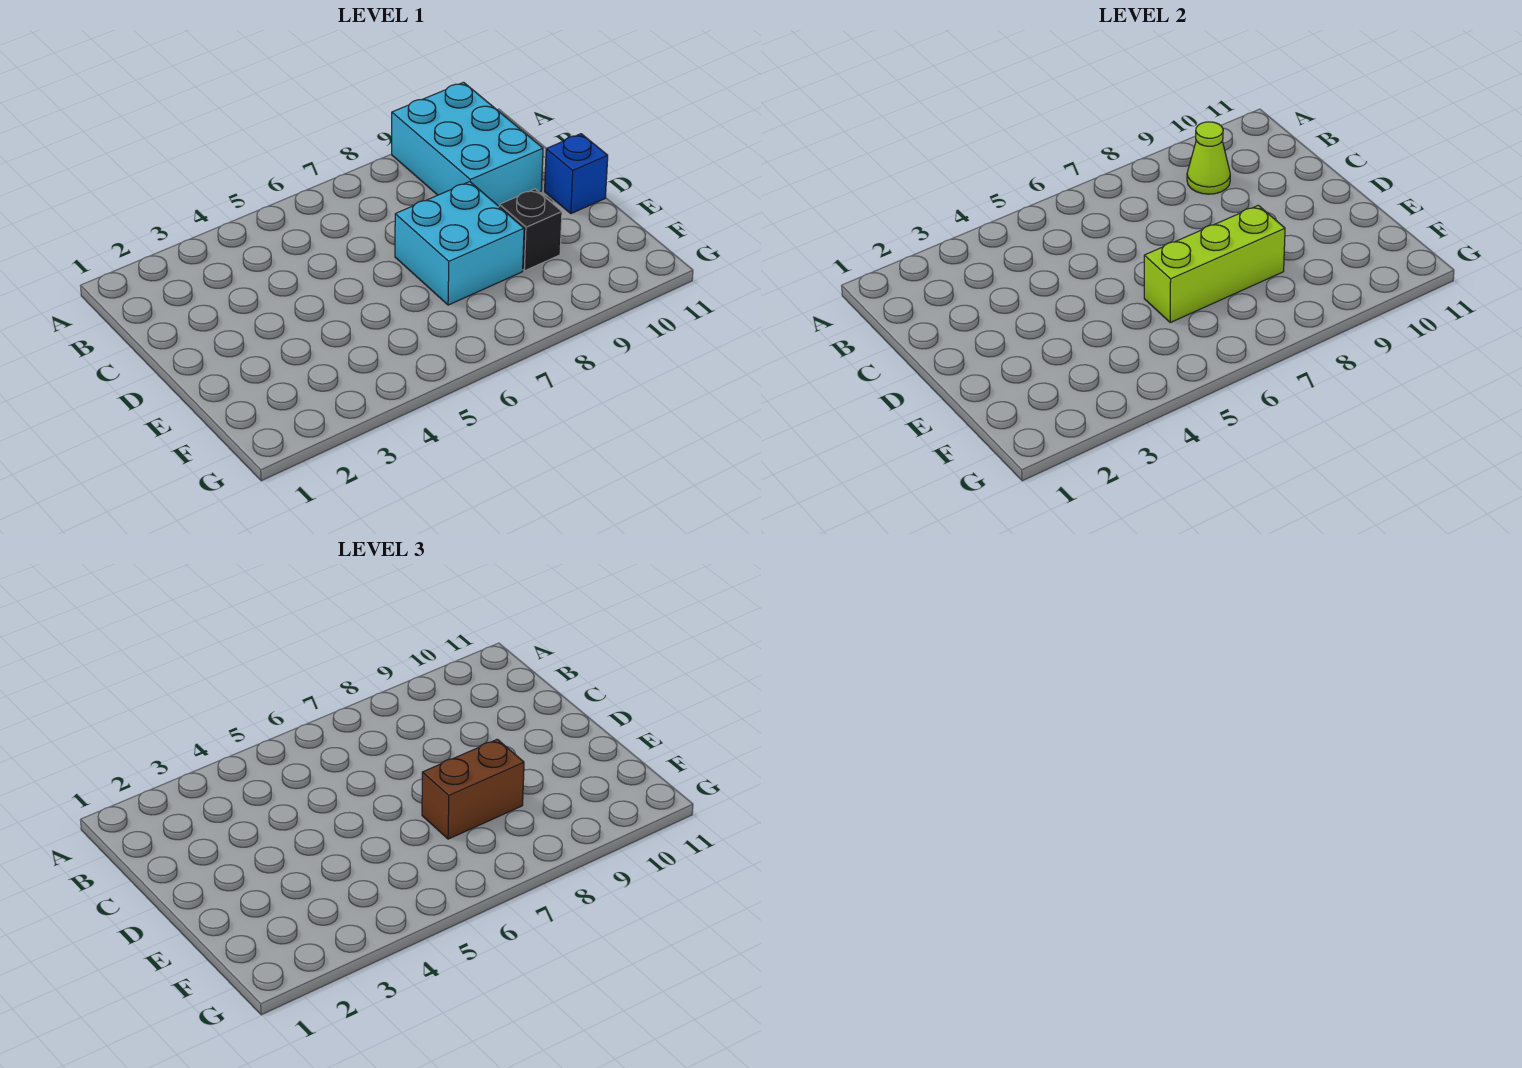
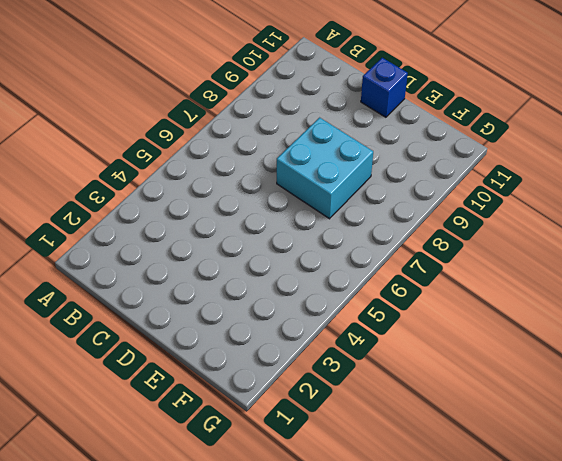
none -> cyan brick A9:C10 level 1
none -> black brick E9 level 1

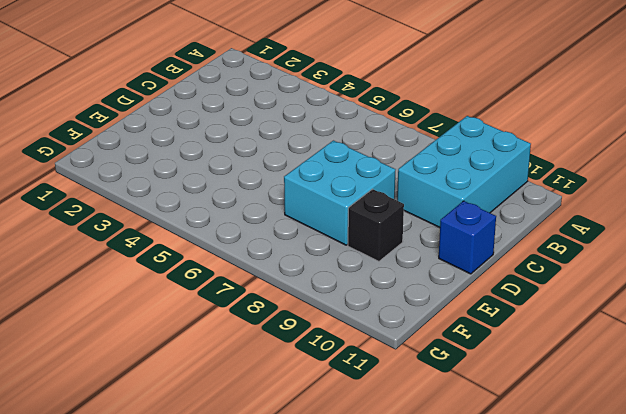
none -> lime cone B9 level 2
none -> lime brick E6:E8 level 2

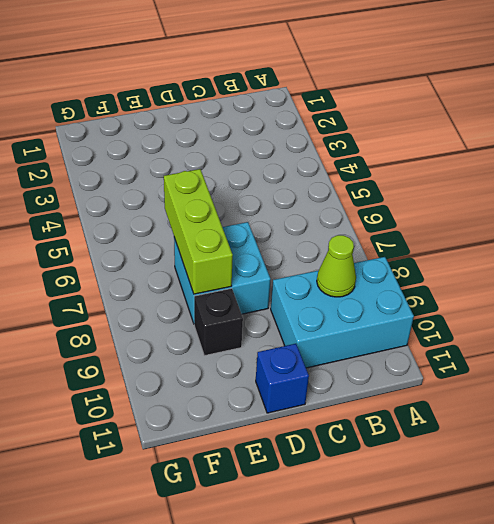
none -> brown brick E7:E8 level 3

